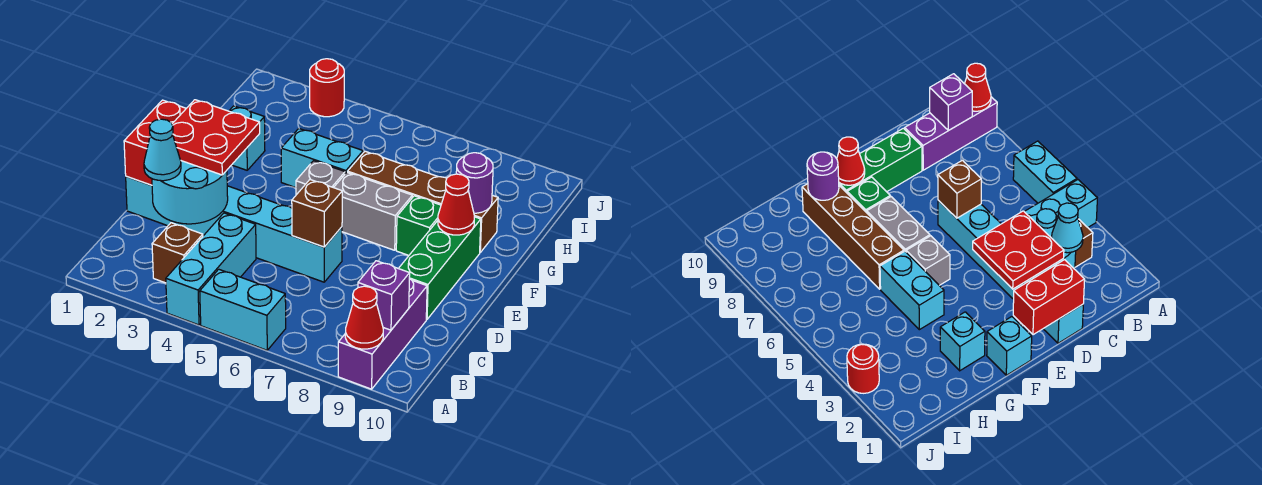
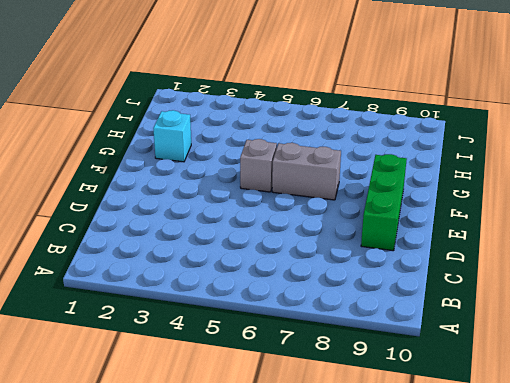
none -> cyan brick A4:C4 level 1
none -> cyan brick A5:A6 level 1
none -> purple brick A9:C9 level 1

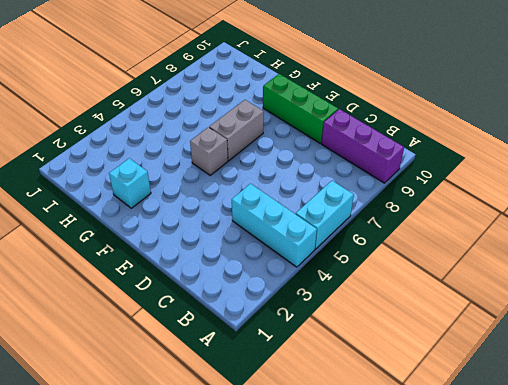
none -> brown brick B3 level 1
none -> cyan brick D1:D6 level 1
none -> cyan brick F1 level 1

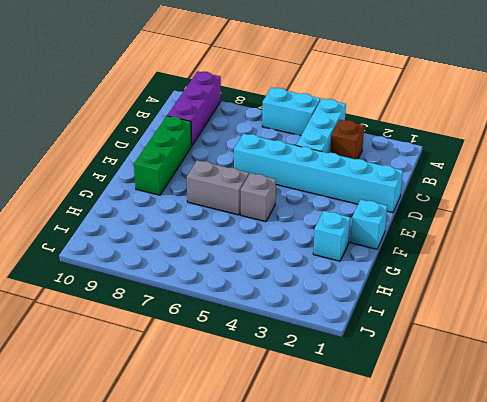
none -> green brick F8 level 1
none -> cyan brick G4:G5 level 1
none -> brown brick G6:G9 level 1

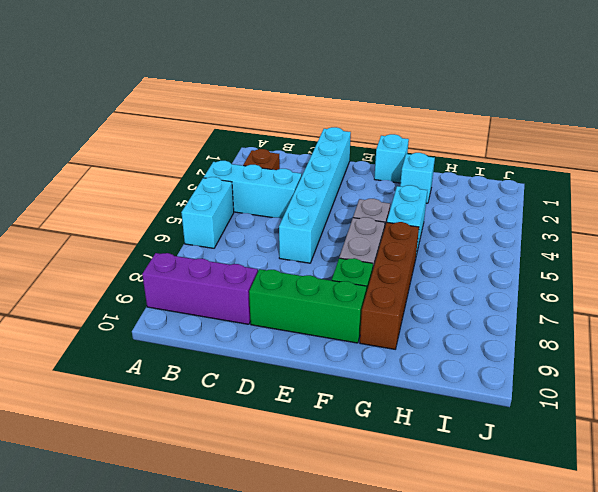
none -> red round brick J3 level 1
none -> red cone A9 level 2
none -> purple brick B9 level 2

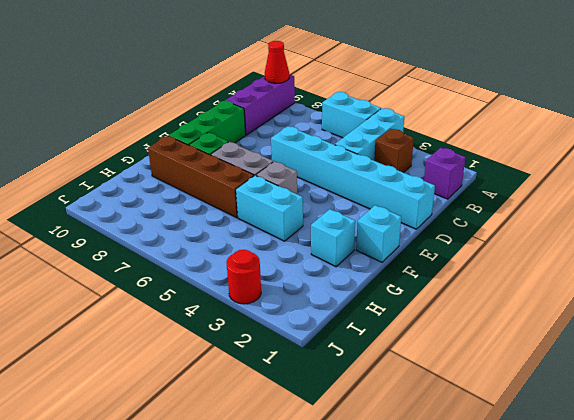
purple brick B1 level 1 -> purple brick B9 level 2
none -> cyan round brick C2:D3 level 2
none -> red brick D1:E1 level 2
none -> brown brick D6 level 2

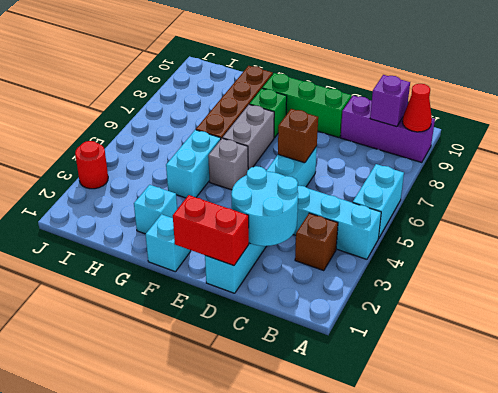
none -> red cone F9 level 2
none -> purple round brick G9 level 2
none -> cyan cone C2 level 3

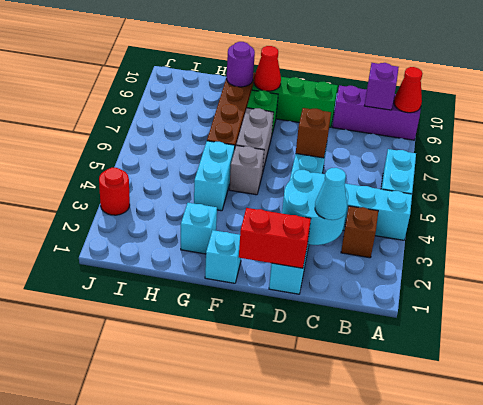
none -> red plate D2:E3 level 3

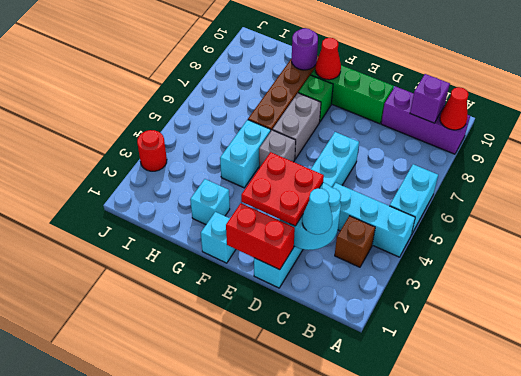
none -> brown brick D6 level 2

